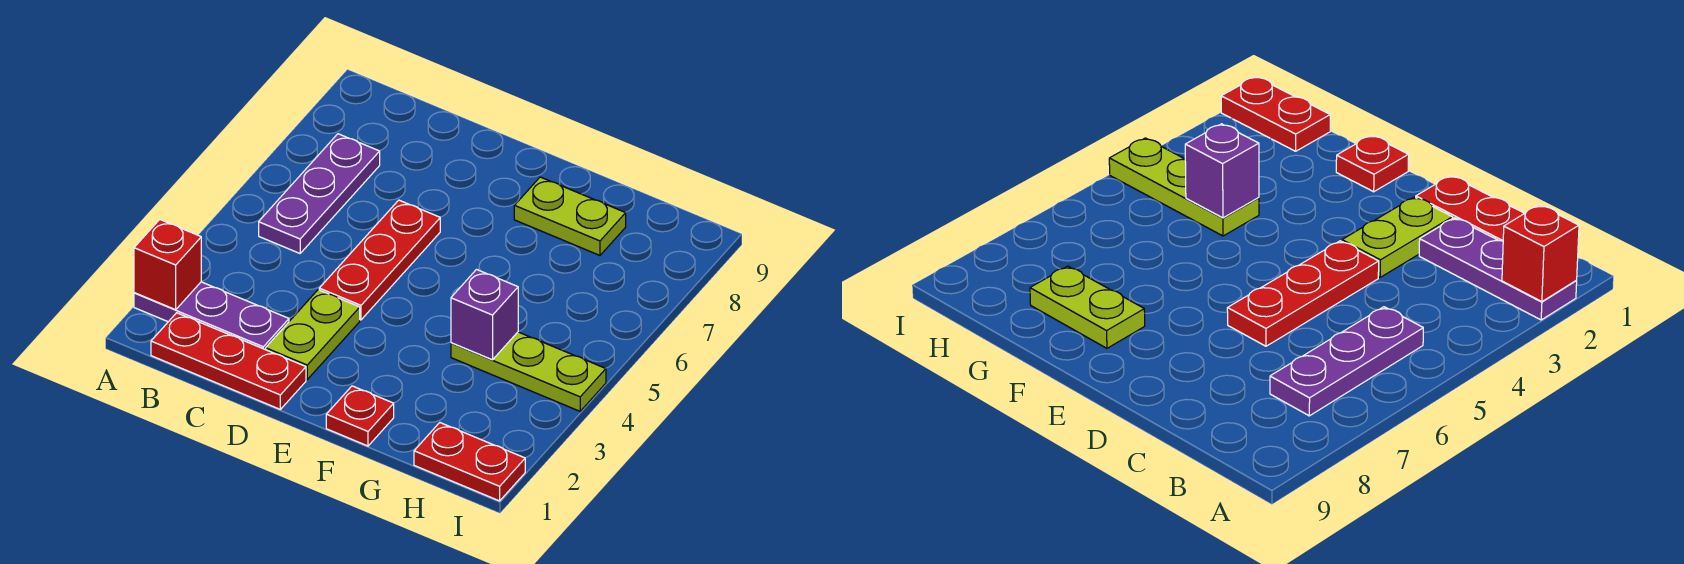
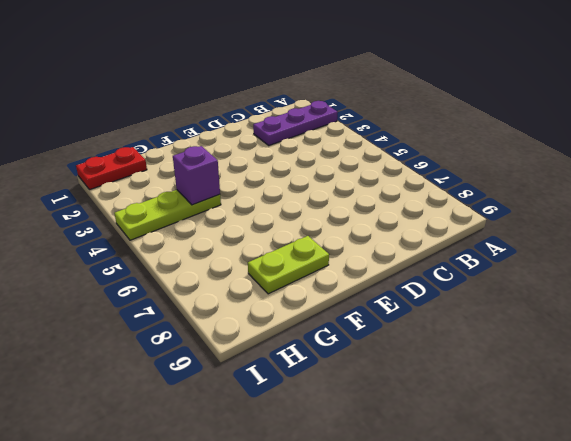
none -> red plate B1:D1 level 1
none -> purple plate B5:B7 level 1

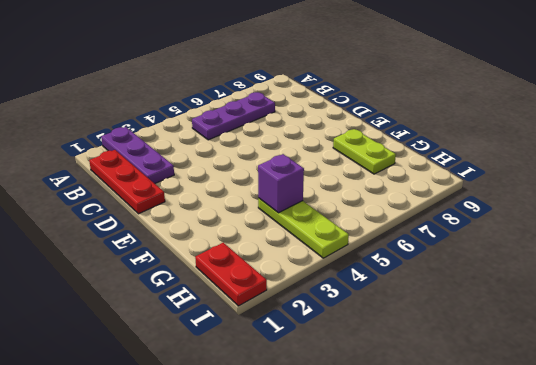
none -> lime plate D2:D3 level 1
none -> red plate D4:D6 level 1

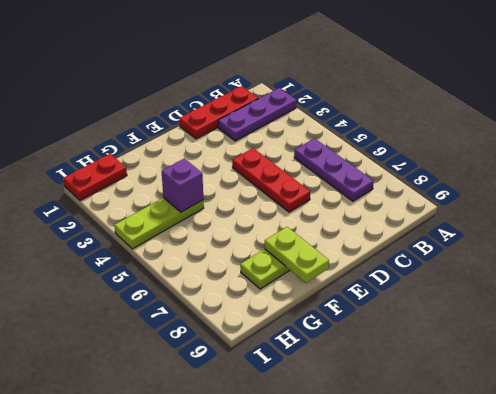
lime plate F8:F9 level 2 -> lime plate D2:D3 level 1
none -> red plate F1 level 1
none -> red brick A2 level 2

